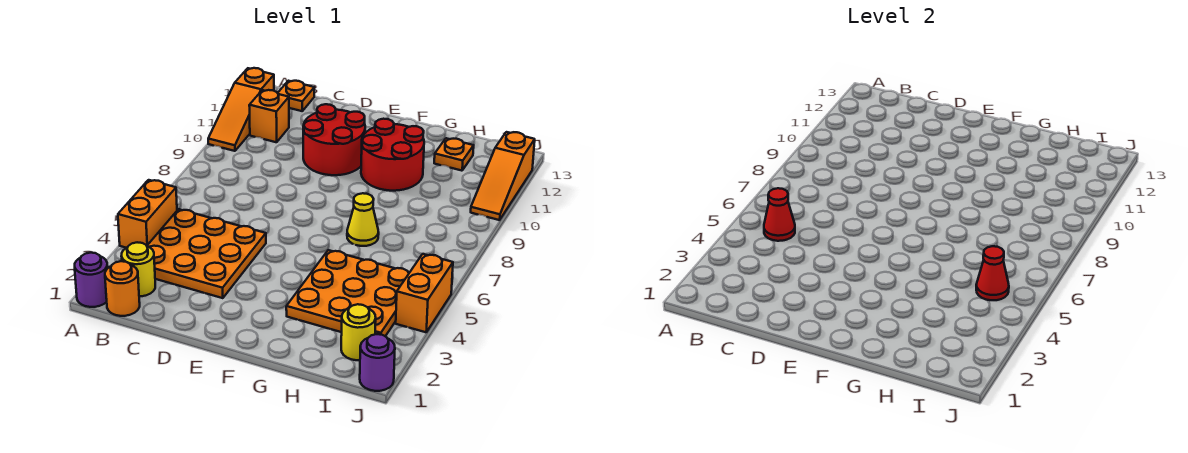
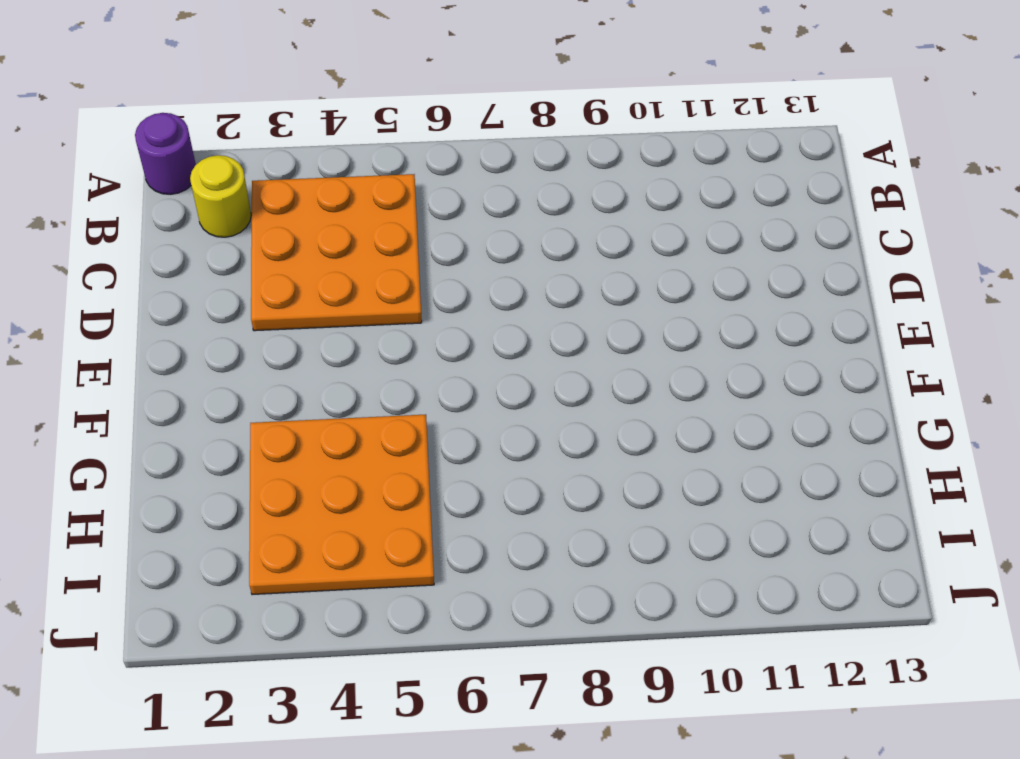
none -> orange brick A4:A5 level 1
none -> orange slope A10:A12 level 1 top 12
none -> orange round brick B1 level 1

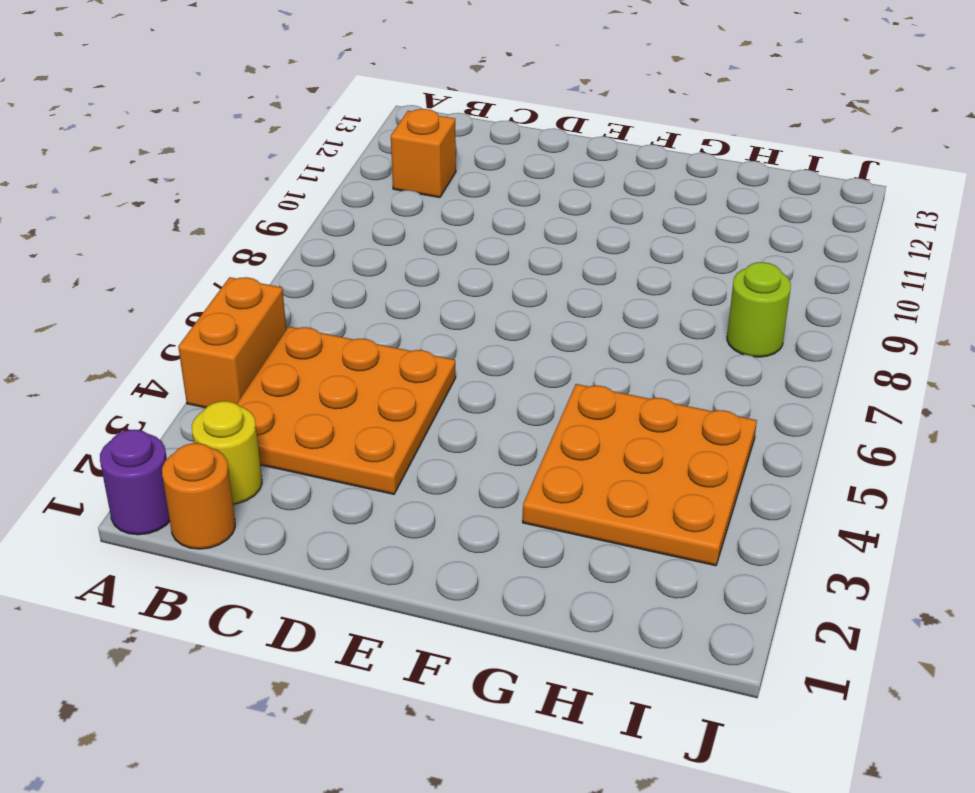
lime round brick I8 level 1 -> none
none -> orange slope A10:A12 level 1 top 12
none -> orange plate B13 level 1
none -> red round brick D10:E11 level 1

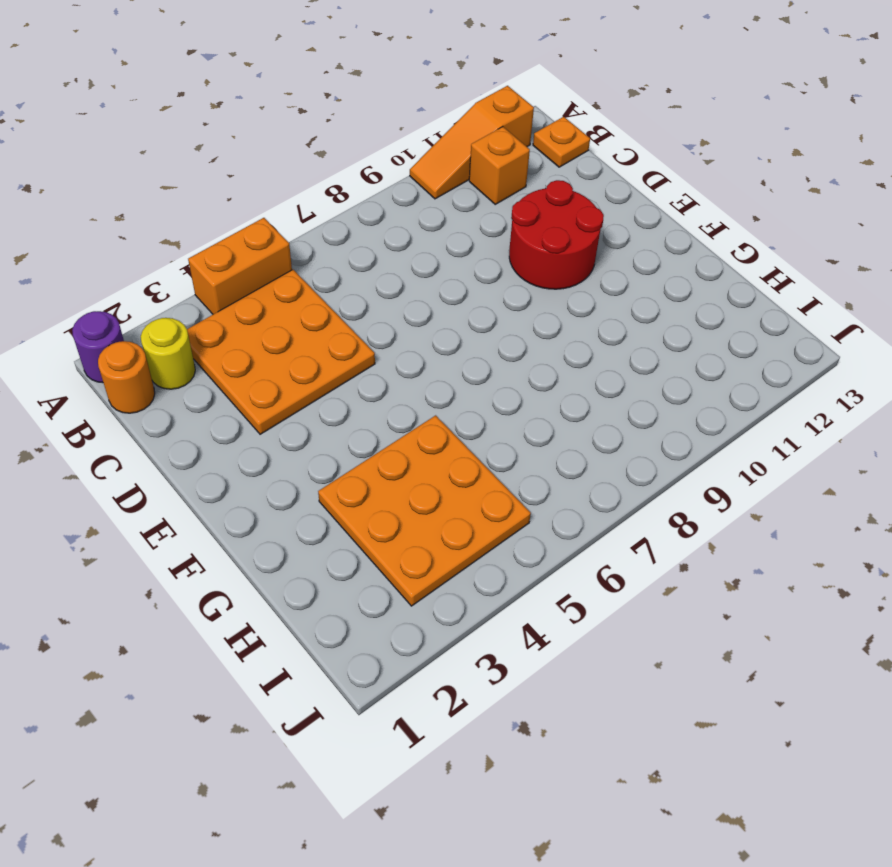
none -> red round brick F10:G11 level 1
none -> yellow cone G7 level 1
none -> orange plate H12 level 1

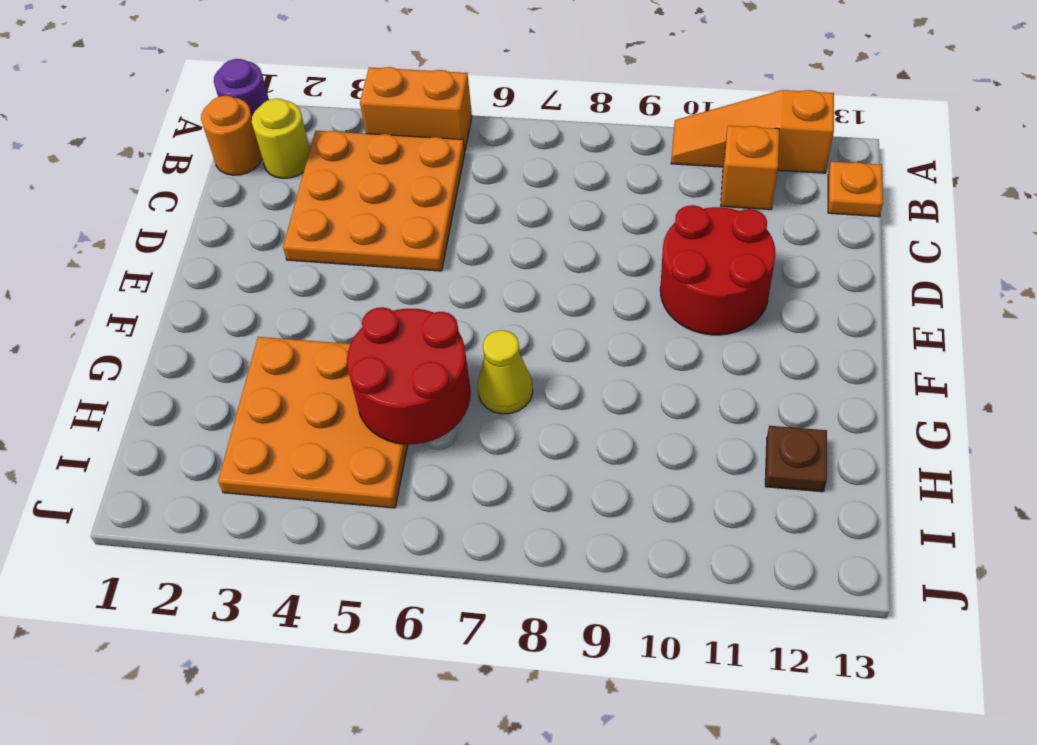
red round brick G5:H6 level 2 -> red round brick F10:G11 level 1
brown plate H12 level 1 -> orange plate H12 level 1
none -> yellow round brick I2 level 1
none -> purple round brick J1 level 1
none -> orange brick J4:J5 level 1

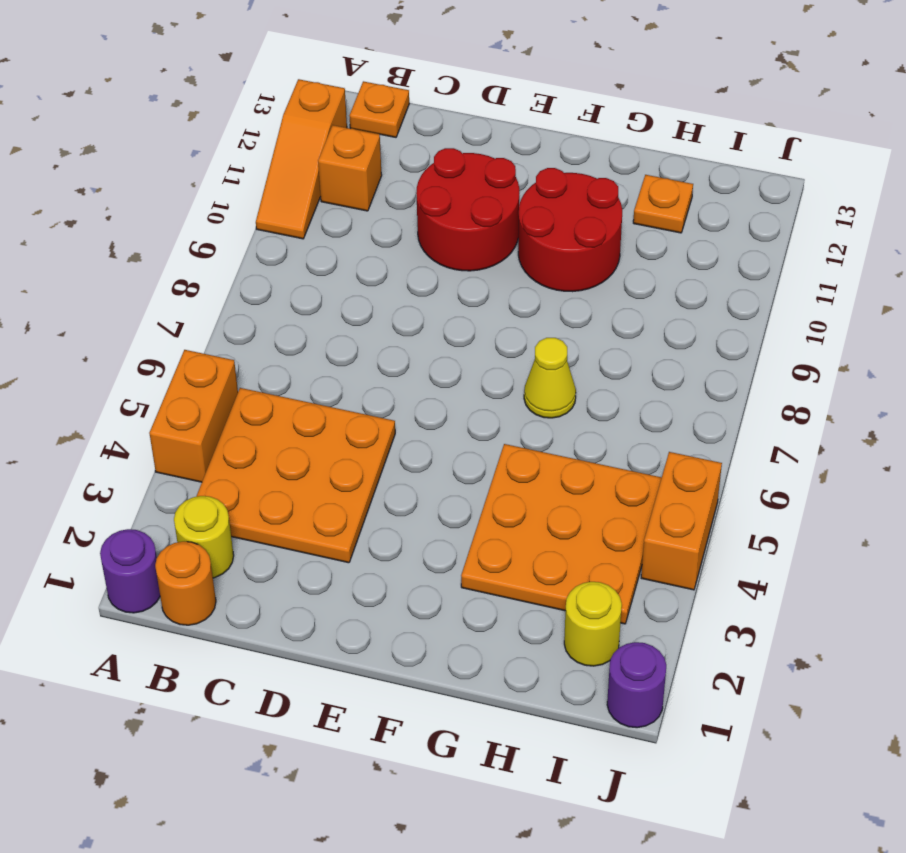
none -> orange slope J10:J12 level 1 top 12
none -> red cone B5 level 2
none -> red cone I5 level 2

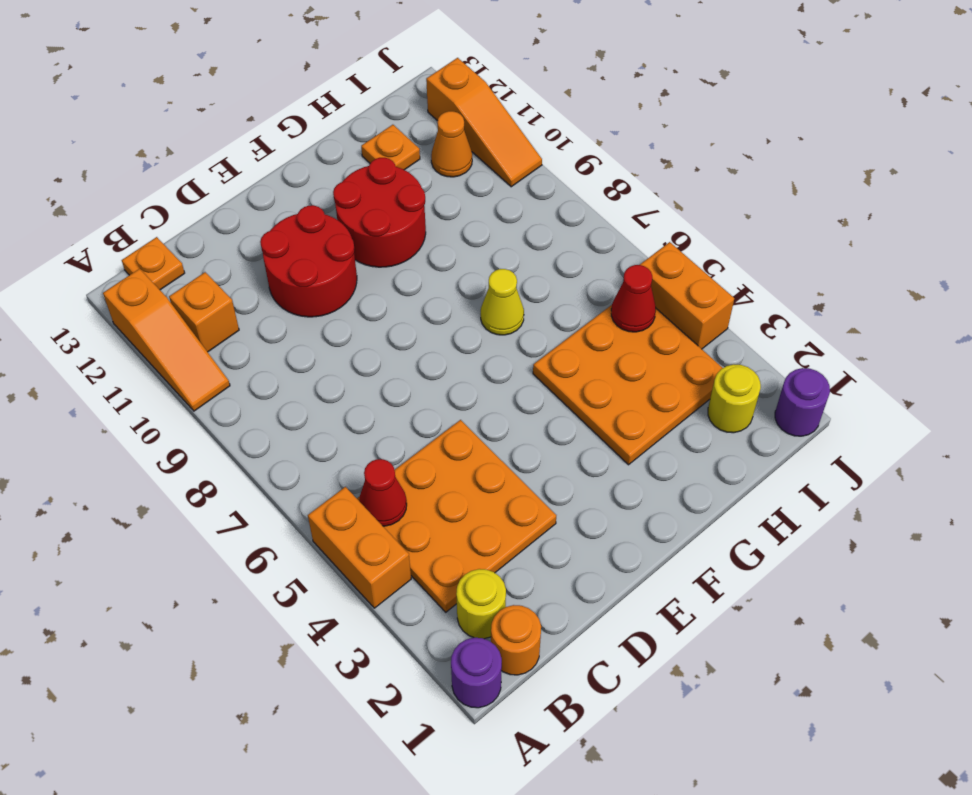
orange cone I11 level 1 -> none

